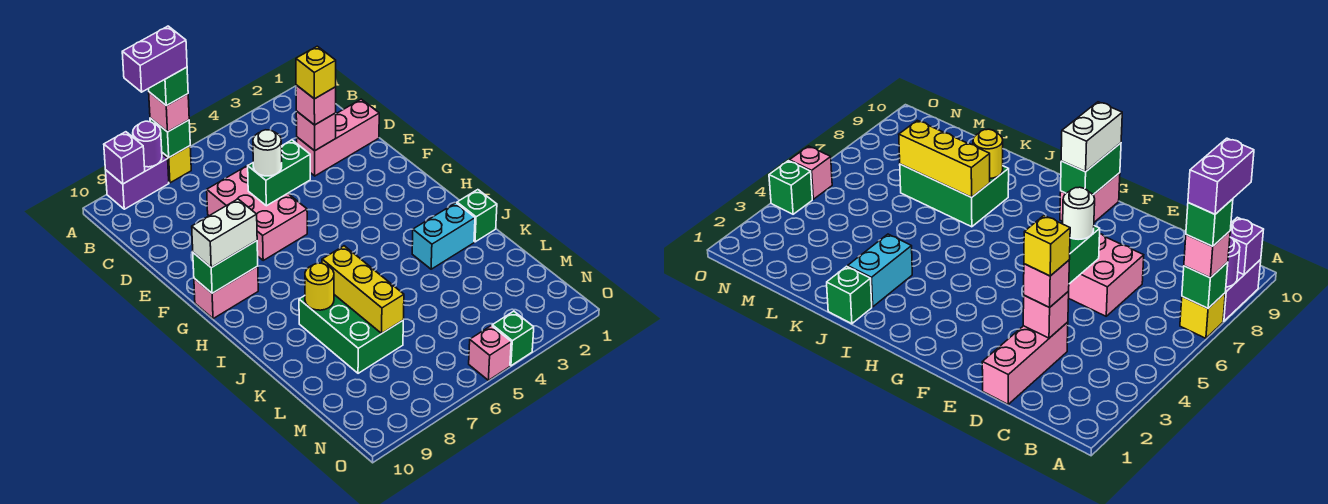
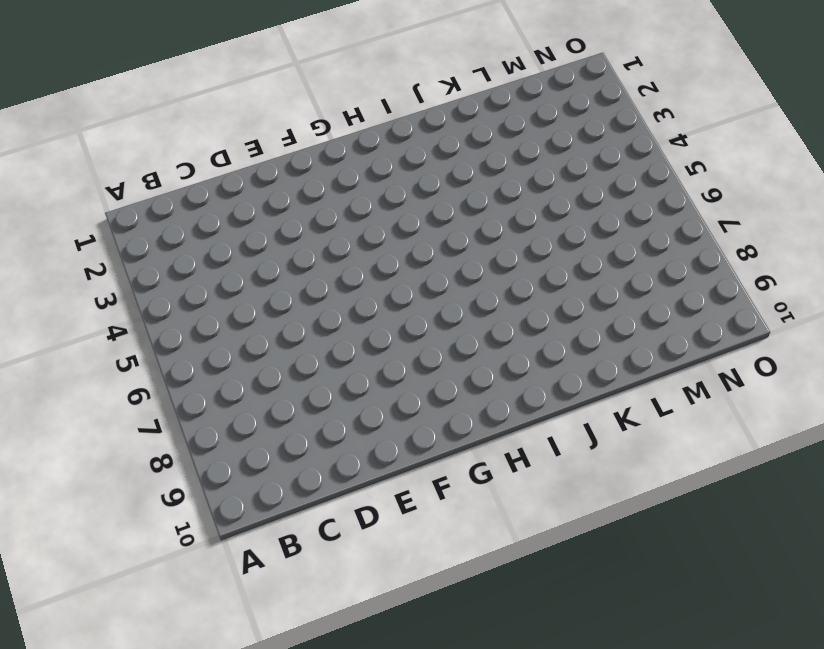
none -> yellow brick A7 level 1
none -> purple brick A8:A9 level 1
none -> pink brick D1:D3 level 1

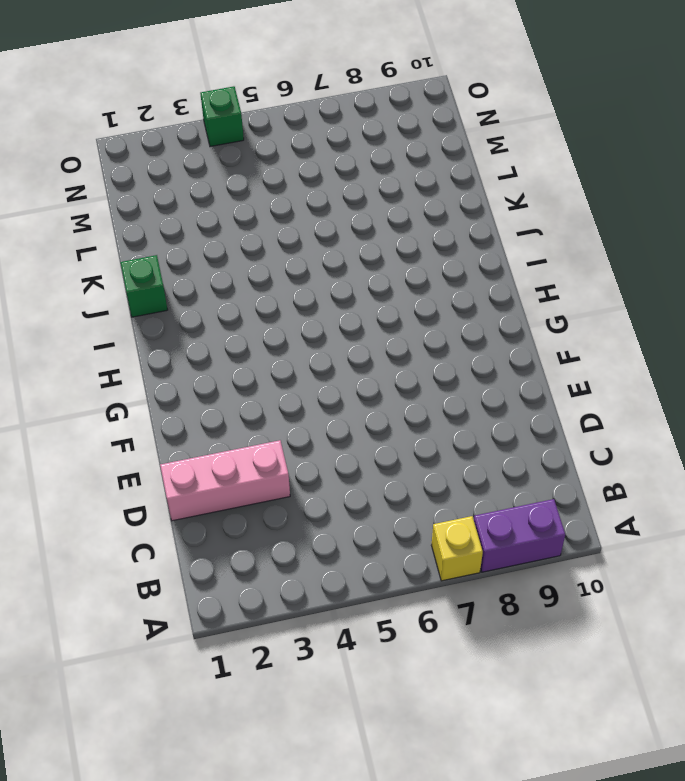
none -> pink brick D6:F7 level 1
none -> pink brick G9:G10 level 1
none -> cyan brick J2:J3 level 1

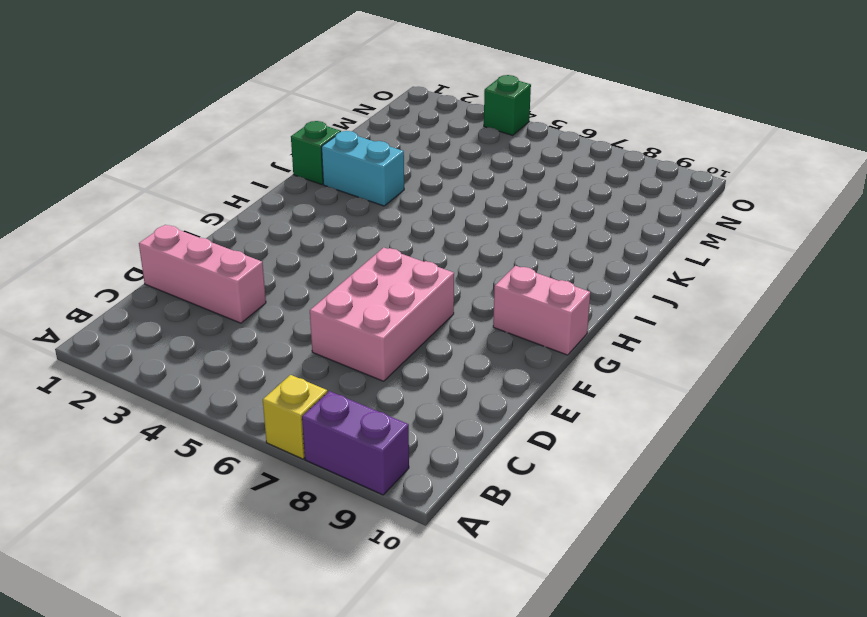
none -> green brick J7:L8 level 1
none -> pink brick O5 level 1
none -> green brick A7 level 2

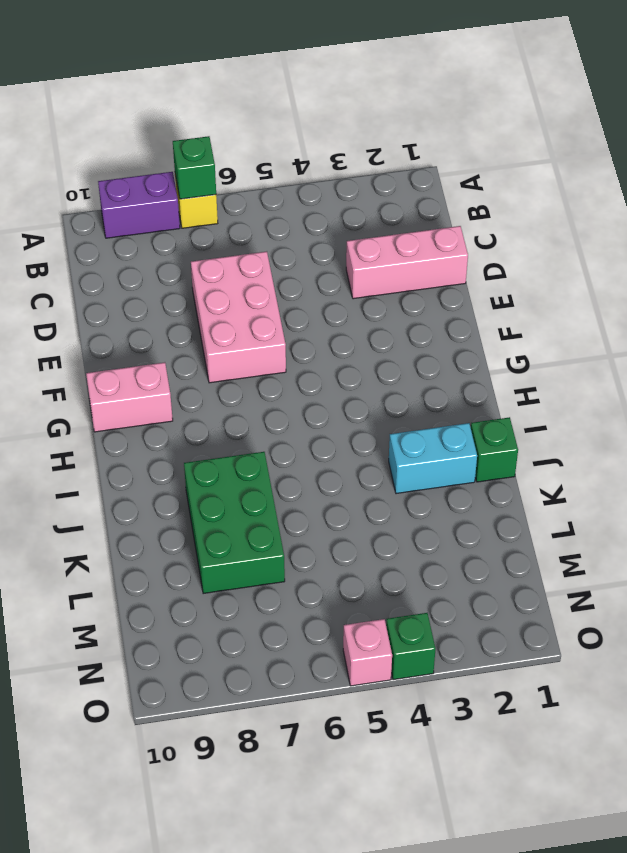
none -> purple round brick A8 level 2
none -> purple brick A9 level 2
none -> pink brick D3 level 2

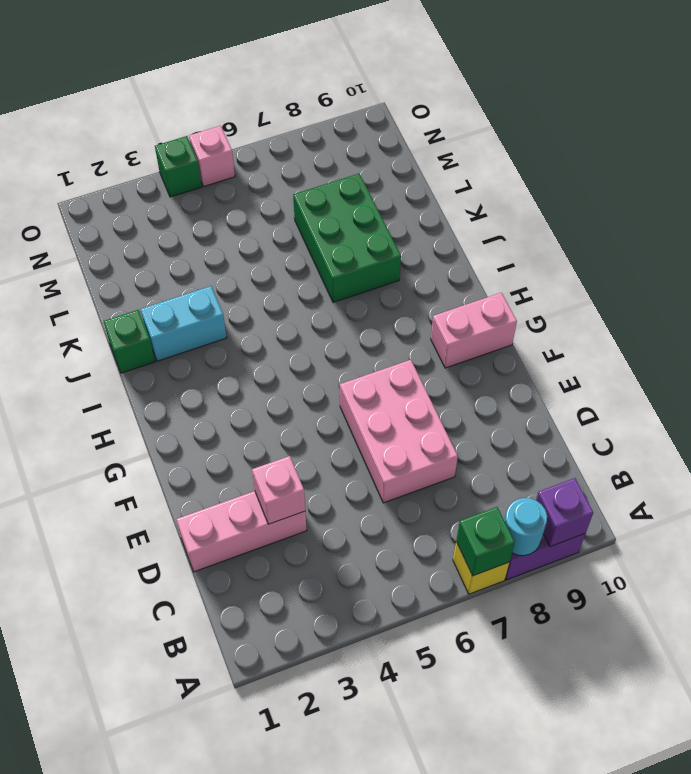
cyan round brick A8 level 2 -> purple round brick A8 level 2
none -> green brick E5:E6 level 2
none -> green brick G9:G10 level 2
none -> yellow brick J7:L7 level 2

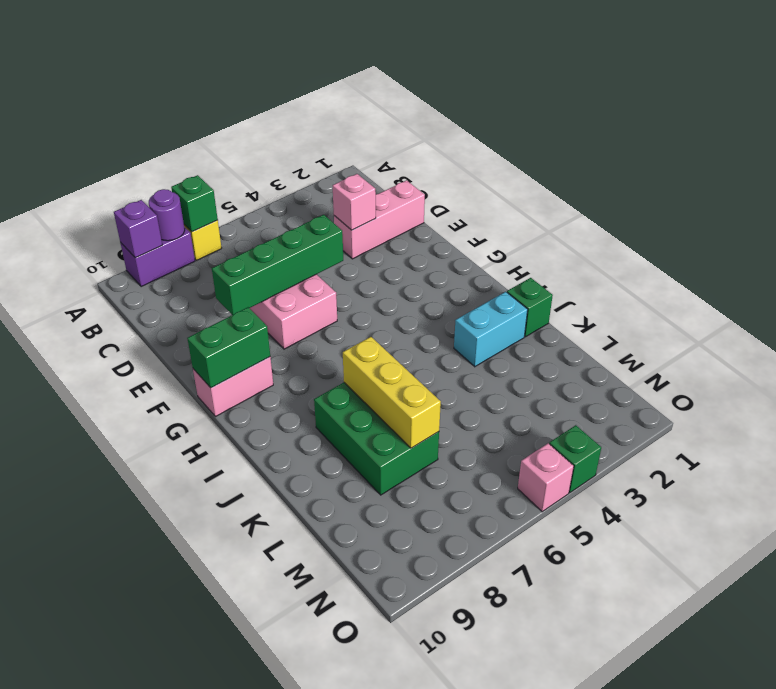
green brick E5:E8 level 2 -> green brick E5:E6 level 2
none -> yellow round brick J8 level 2
none -> pink brick A7 level 3
none -> pink brick D3 level 3

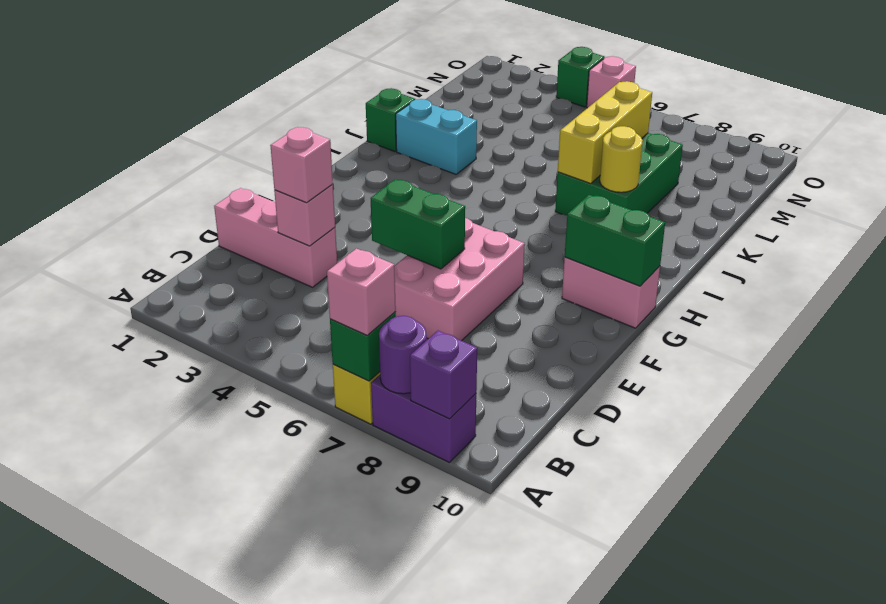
none -> white round brick E6 level 3
none -> white brick G9:G10 level 3
none -> green brick A7 level 4

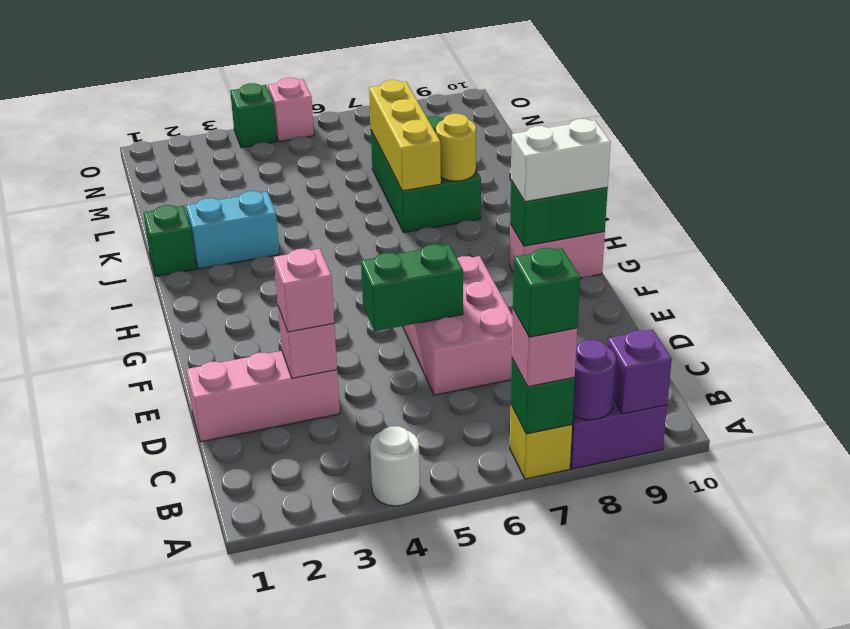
white round brick A4 level 1 -> white round brick E6 level 3
none -> yellow brick D3 level 4
none -> purple brick A7:A8 level 5

